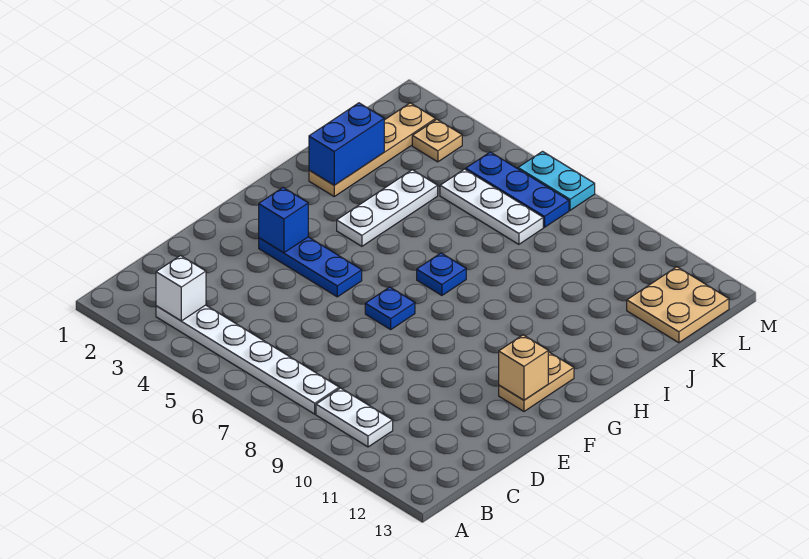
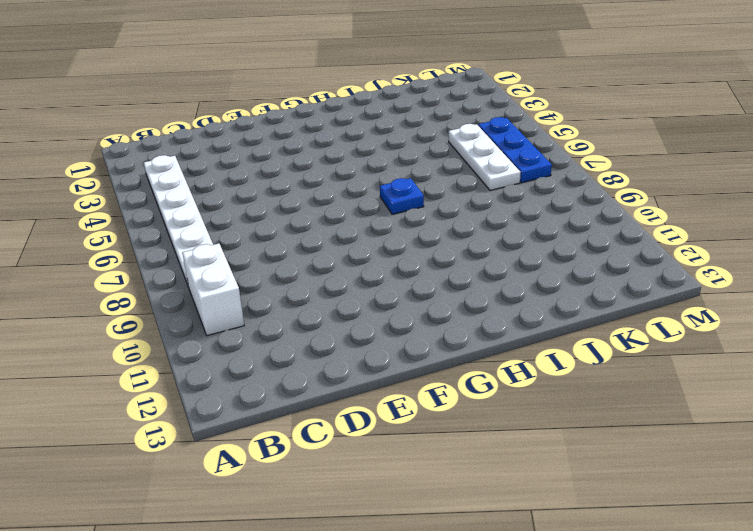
white brick B9:B10 level 1 -> white plate B9:B10 level 1
none -> blue plate F3:F5 level 1
none -> blue plate F7 level 1
none -> tan plate F12:G12 level 1

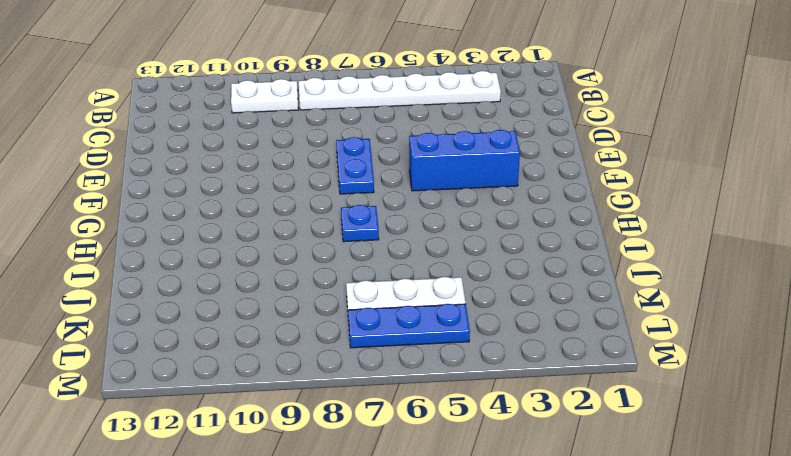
blue plate E7:F7 level 1 -> blue plate F7 level 1
blue brick F3:F5 level 1 -> blue plate F3:F5 level 1
none -> tan plate F12:G12 level 1
none -> white plate H4:J4 level 1
none -> tan plate I2:L2 level 1

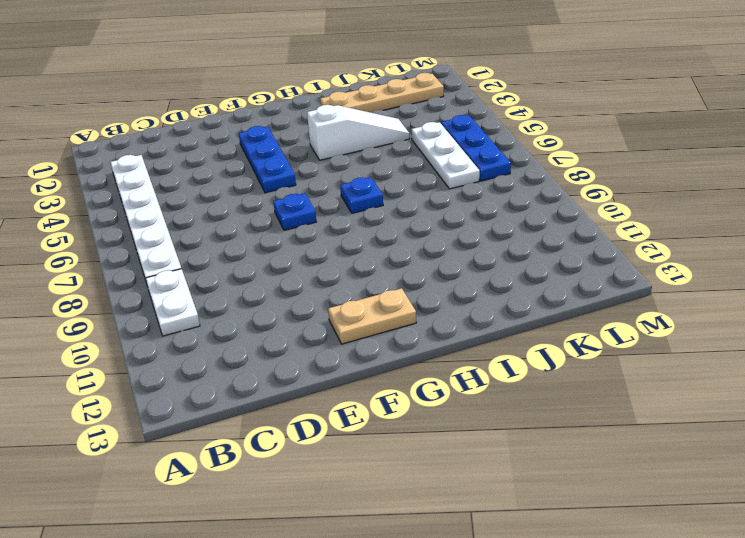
white slope H4:J4 level 1 top H -> white plate H4:J4 level 1
none -> tan plate K12:L13 level 1
none -> tan plate L3 level 1
none -> cyan plate M6:M7 level 1

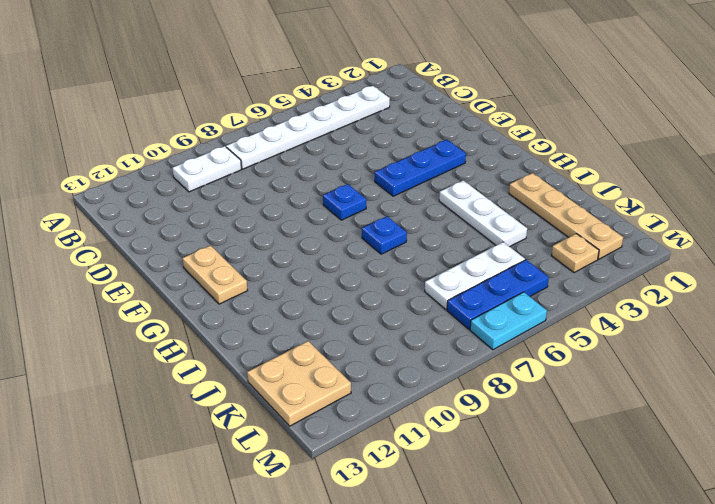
none -> white brick B3 level 2
none -> blue brick F3 level 2
none -> tan brick F12 level 2

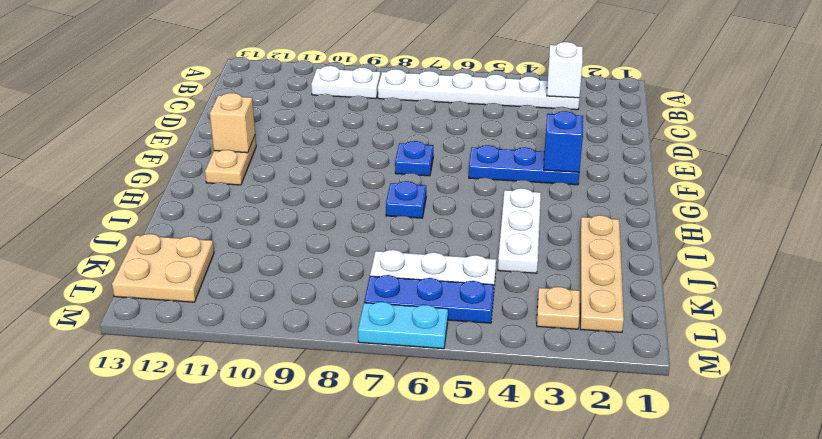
none -> blue brick I2:J2 level 2

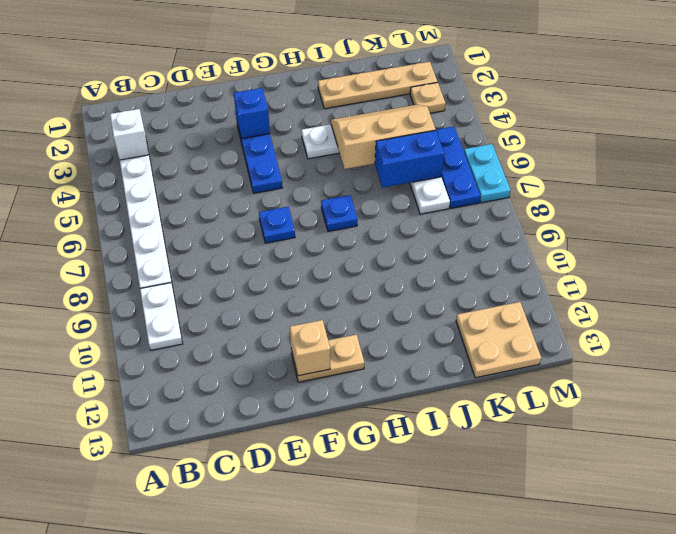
tan slope I4:K5 level 2 top 5 -> none
blue brick J6:K6 level 2 -> blue brick I2:J2 level 2

